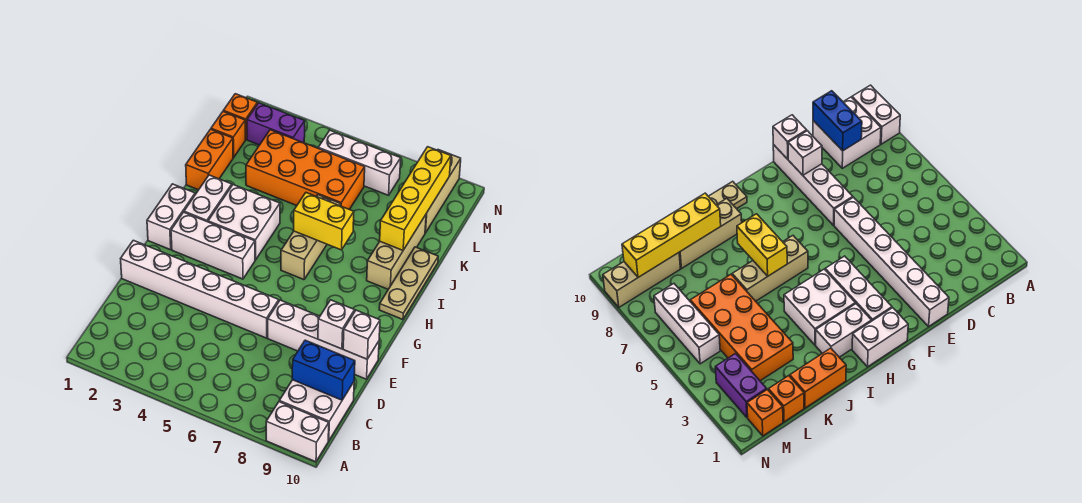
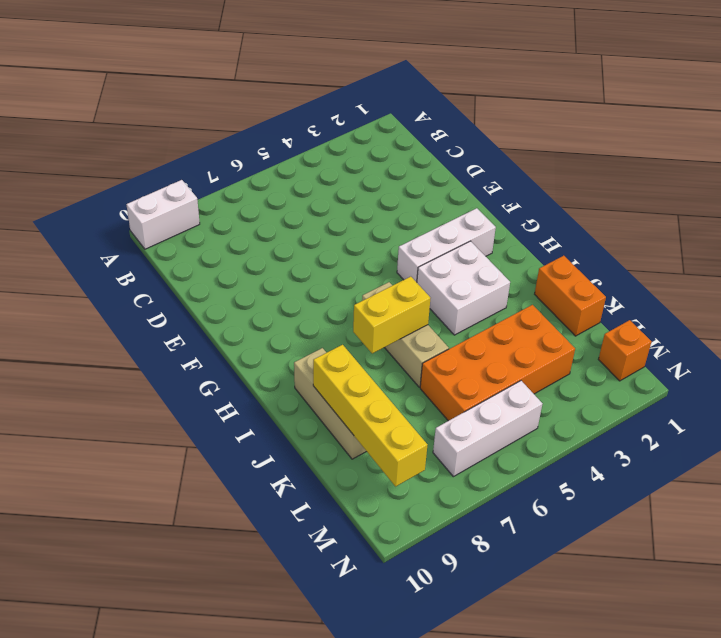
none -> white brick B9:C10 level 1
none -> white brick E1:E6 level 1
none -> white brick E7:E10 level 1

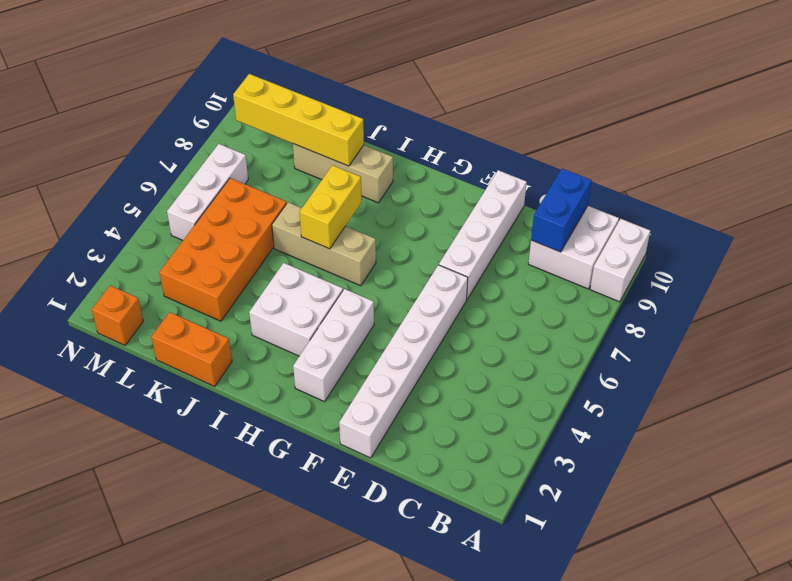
none -> white brick G1:H1 level 1
none -> white brick H2:I2 level 1
none -> tan plate H10:J10 level 1

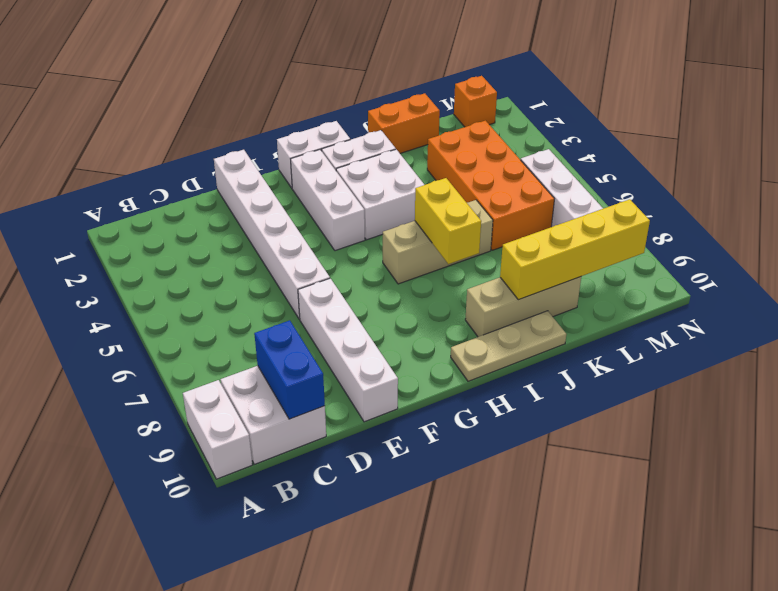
none -> orange brick L1 level 1
none -> tan brick L9:N9 level 1
none -> purple brick M2:M3 level 1

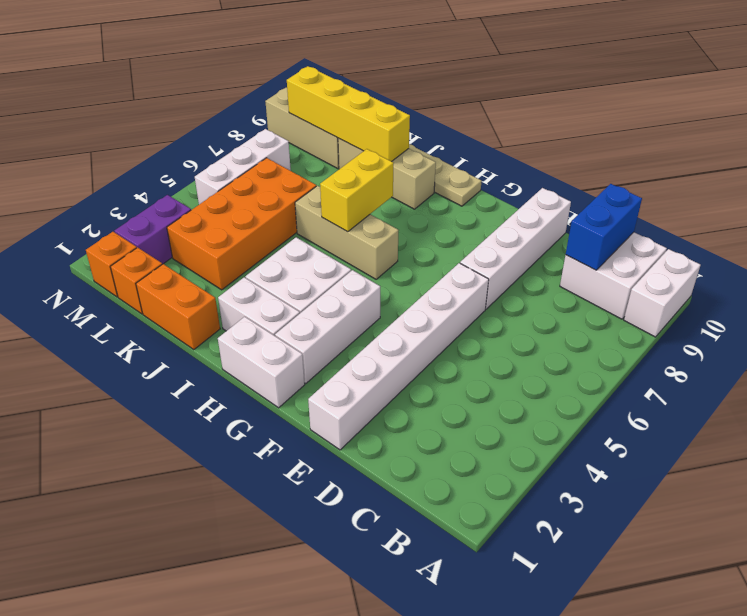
none -> white brick E9 level 2
none -> white brick E10 level 2

